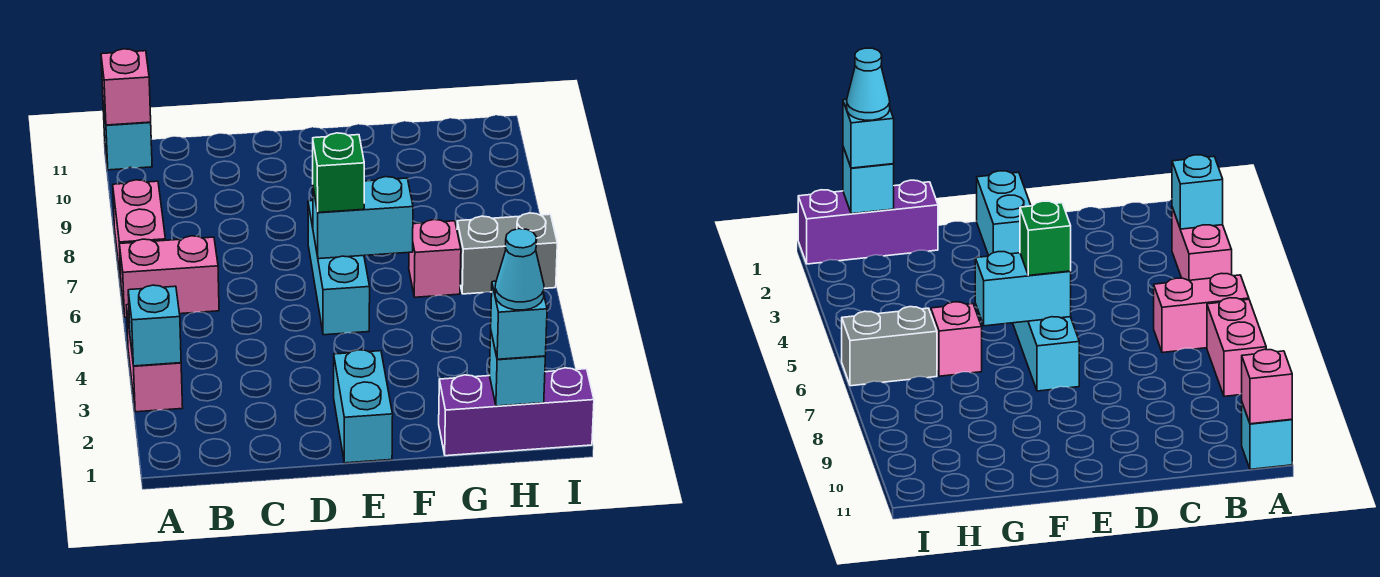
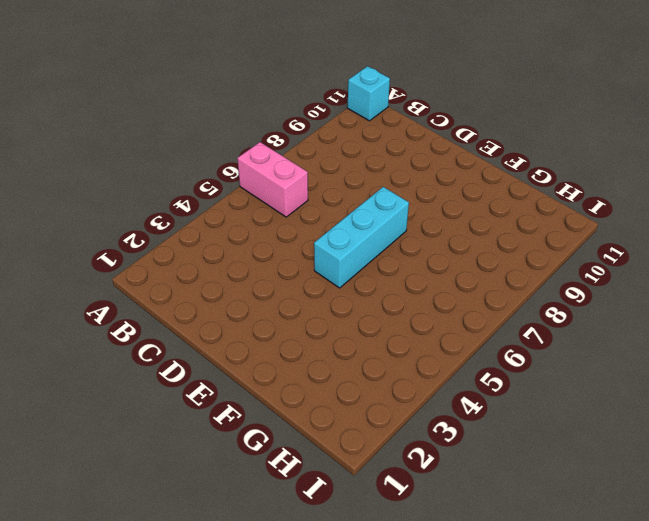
none -> pink brick A3:A4 level 1
none -> pink brick A7:A8 level 1
none -> cyan brick E1:E2 level 1

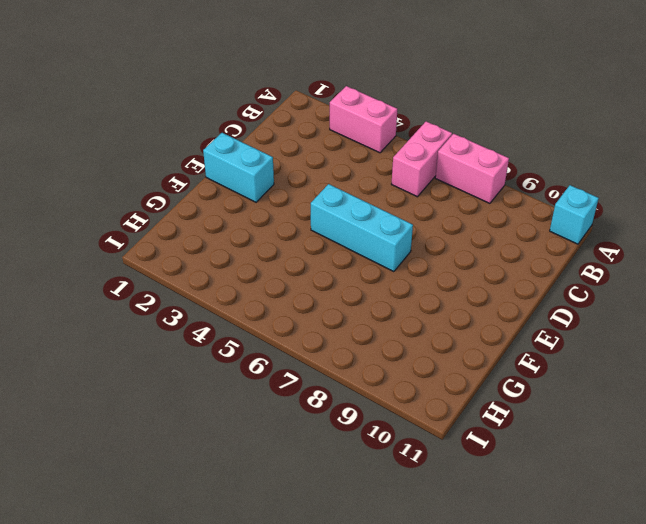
none -> purple brick G1:I1 level 1
none -> pink brick G6 level 1
none -> grey brick H6:I6 level 1

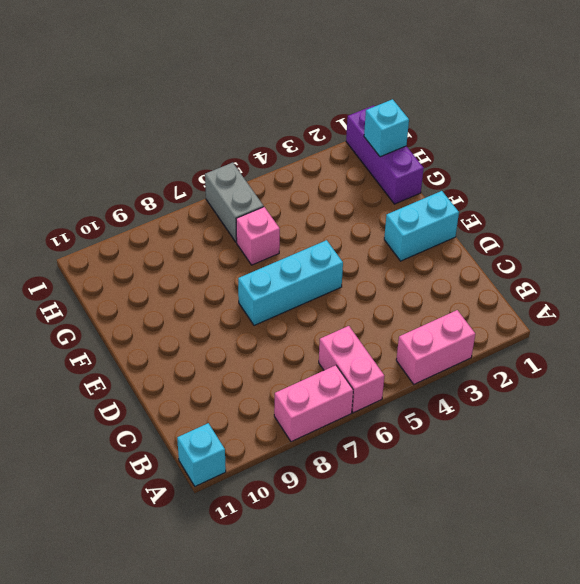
none -> cyan brick A3 level 2
none -> pink brick A11 level 2
none -> cyan brick E6:F6 level 2

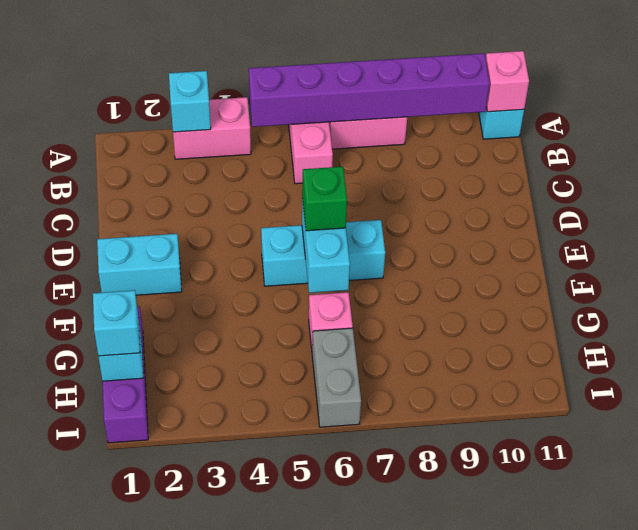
purple brick A5:A10 level 2 -> none
none -> cyan cone H1 level 4

